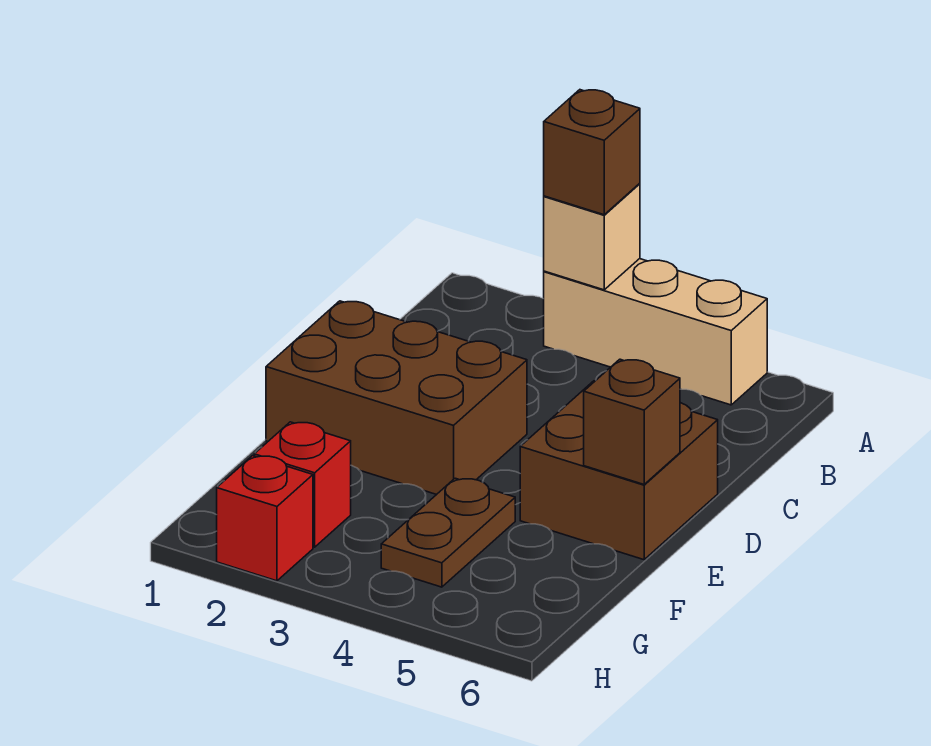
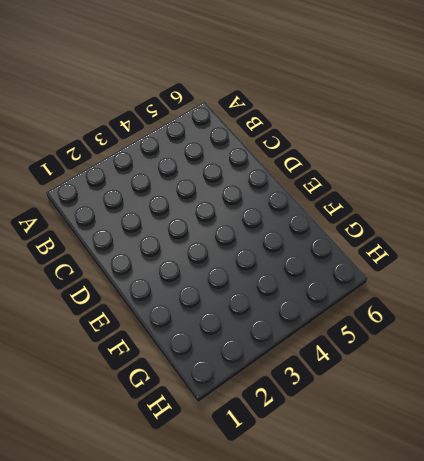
none -> tan brick A3:A5 level 1
none -> brown brick D1:E3 level 1

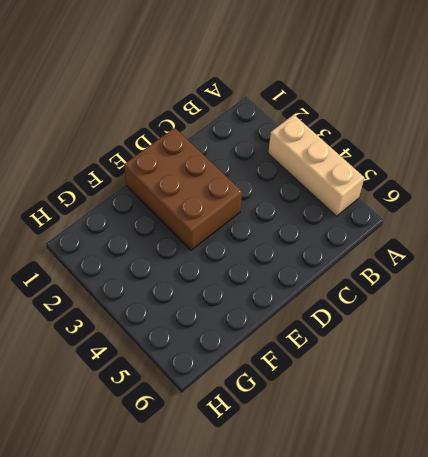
none -> brown brick D5:E6 level 1
none -> brown plate F4:G4 level 1

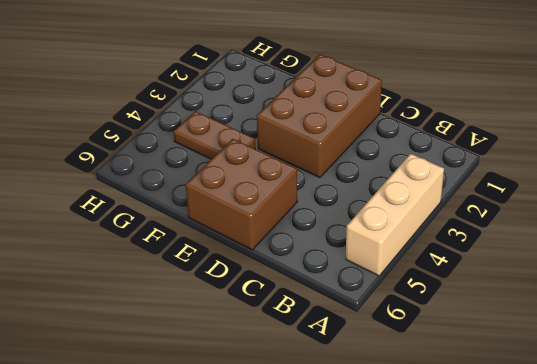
none -> red brick G2 level 1
none -> red brick H2 level 1

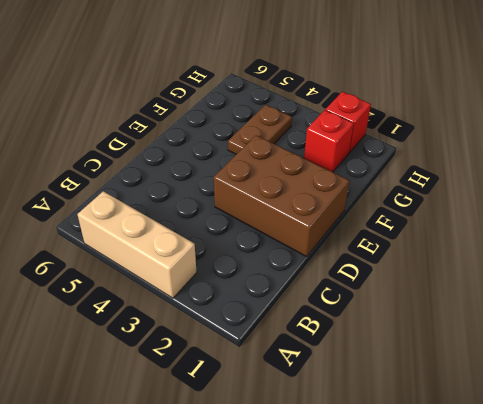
none -> brown brick D5:E6 level 1
none -> tan brick A3 level 2

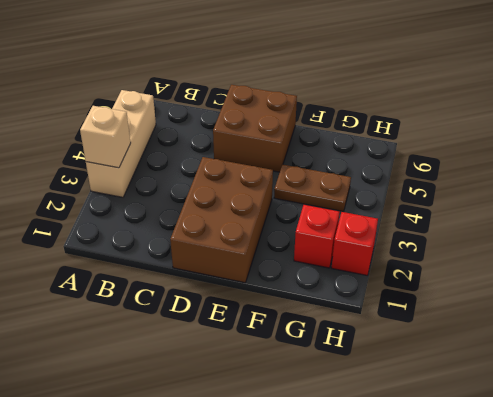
none -> brown brick E6 level 2
none -> brown brick A3 level 3

